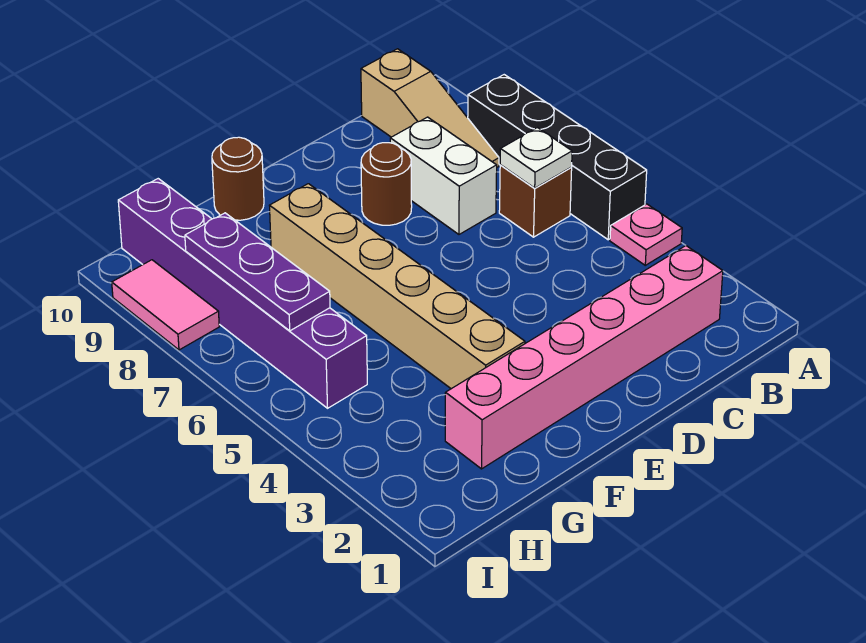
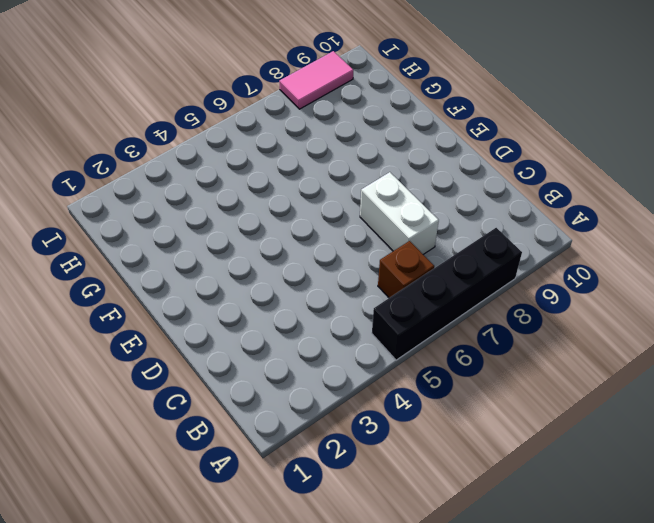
white brick C7:D7 level 1 -> white brick C7:C8 level 1
none -> pink plate A4 level 1
none -> pink brick B2:G2 level 1
none -> tan slope B8:B10 level 1 top 10

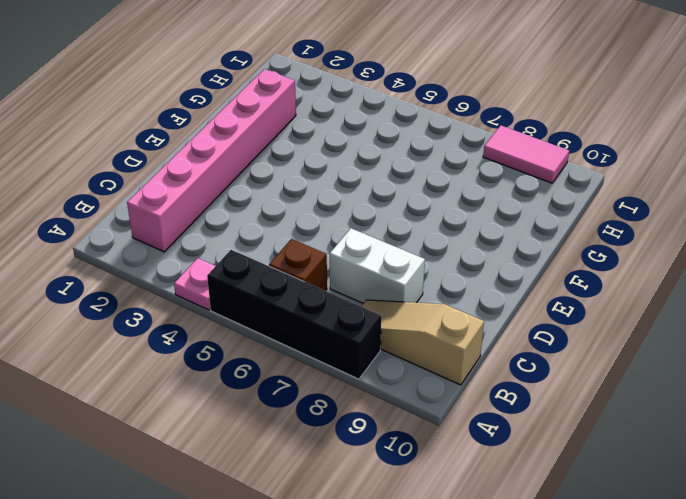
none -> brown round brick D8 level 1
none -> tan brick F3:F8 level 1
none -> brown round brick F10 level 1

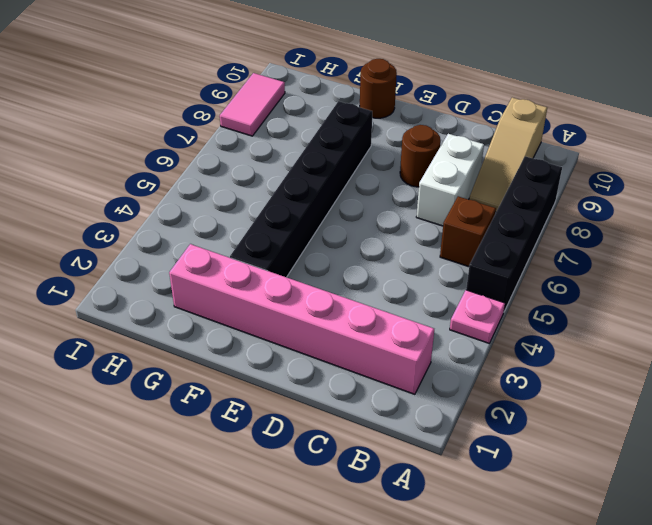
black brick F3:F8 level 1 -> tan brick F3:F8 level 1
none -> purple brick H5:H10 level 1
none -> white plate B6 level 2
none -> purple plate H6:H8 level 2

